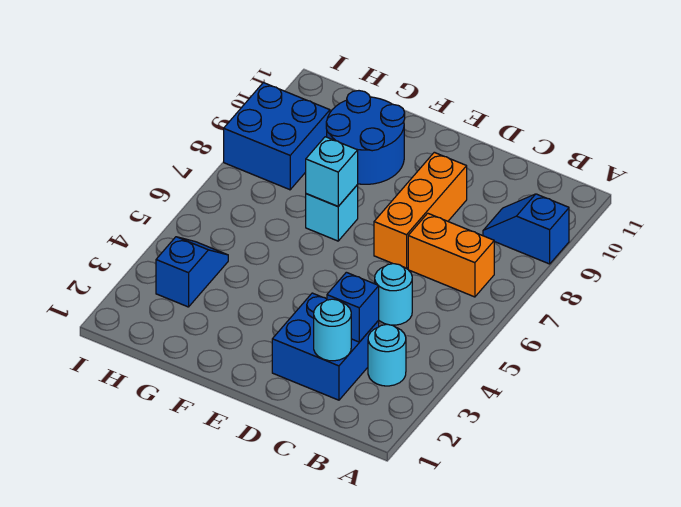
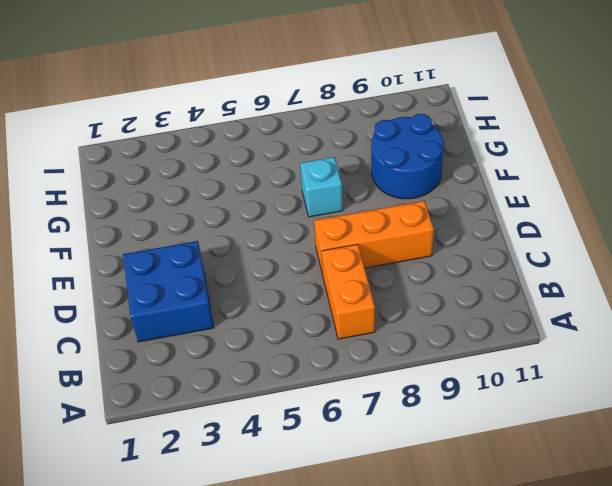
none -> blue slope A9:B9 level 1 top A
none -> cyan round brick B3 level 1
none -> cyan round brick C5 level 1

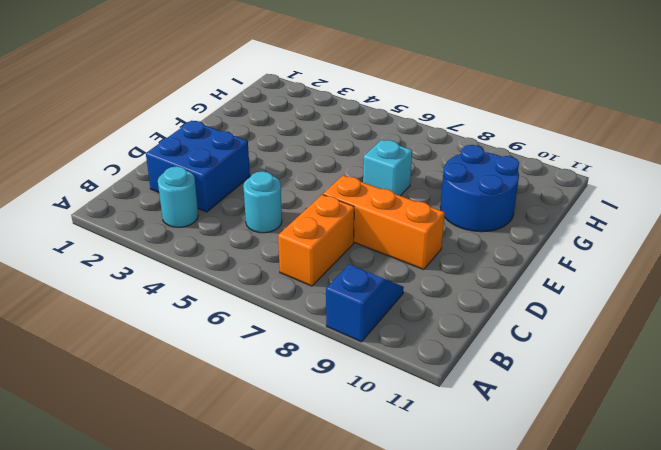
none -> blue slope H3:H4 level 1 top 3
none -> blue brick H8:I9 level 1
none -> cyan round brick C2 level 2

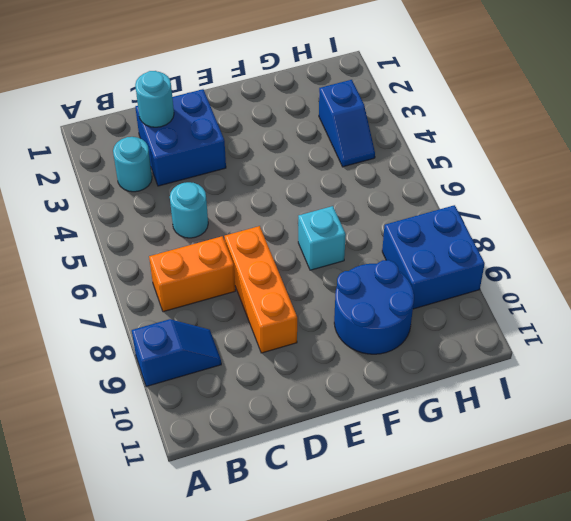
none -> blue brick C3 level 2
none -> cyan brick F7 level 2

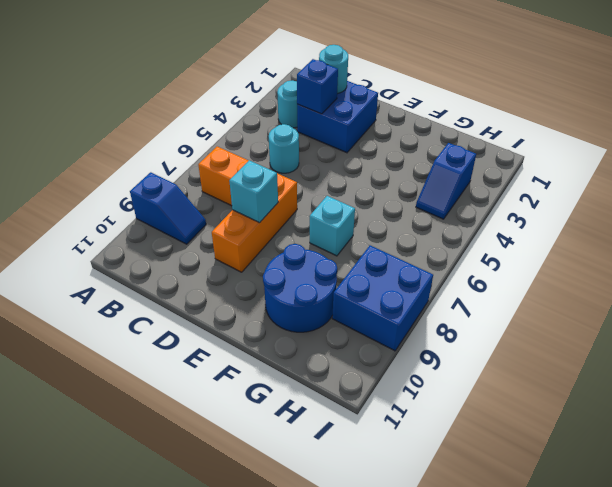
cyan brick D8 level 2 -> cyan brick F7 level 2

